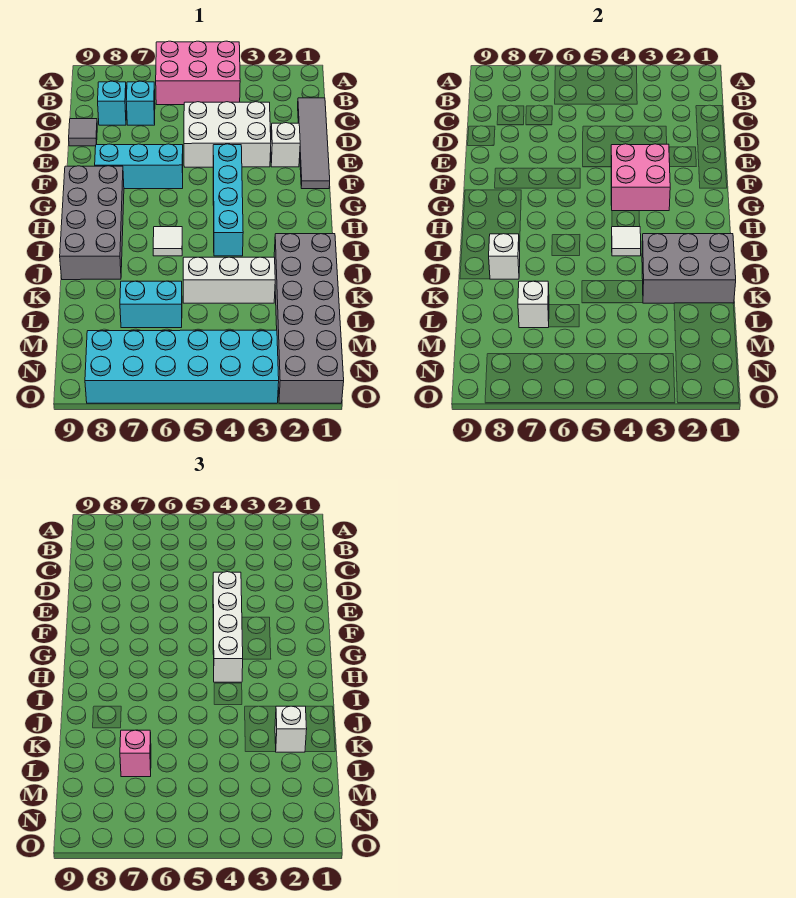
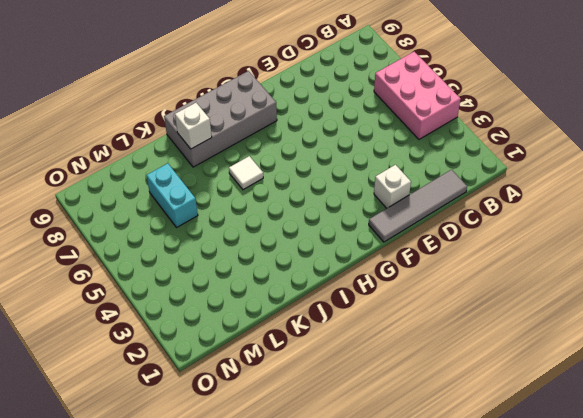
none -> cyan brick C7 level 1
none -> cyan brick C8 level 1
none -> white brick D3:E5 level 1

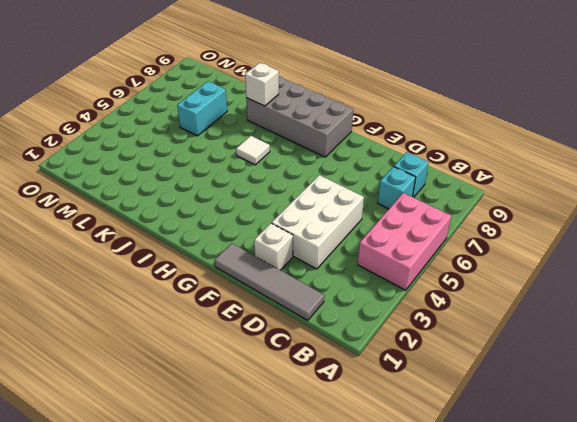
none -> grey tile D9 level 1
none -> cyan brick F4:I4 level 1
none -> cyan brick F6:F8 level 1

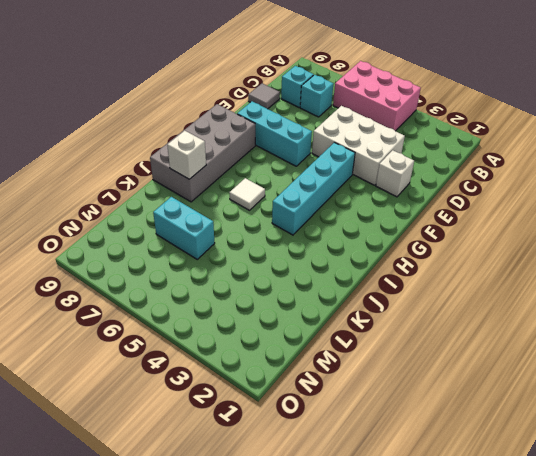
none -> grey tile C1:F1 level 1
none -> grey brick J1:O2 level 1
none -> white brick K3:K5 level 1

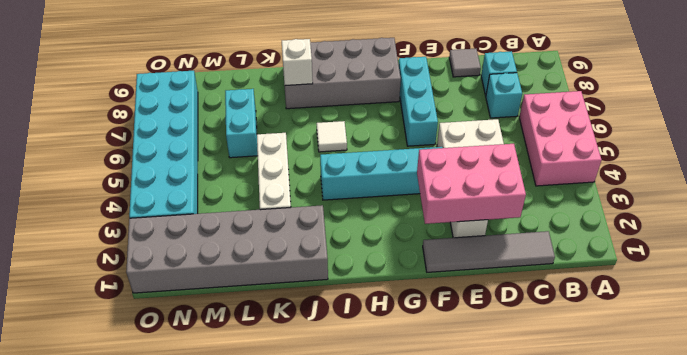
pink brick D2:F3 level 2 -> pink brick F3:G4 level 2
none -> white tile I4 level 2
none -> grey brick J1:K3 level 2
none -> white brick L7 level 2

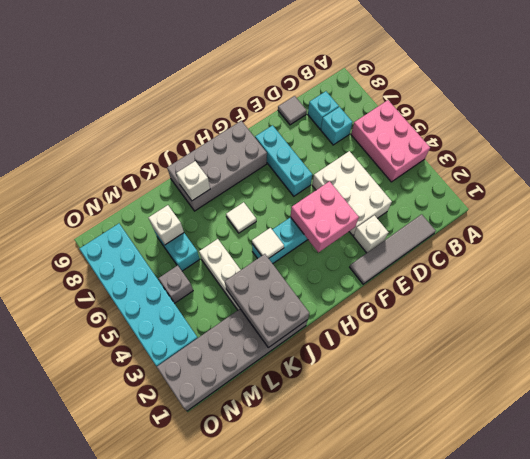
grey brick M5 level 1 -> none
none -> white brick E4:H4 level 3
none -> white brick K2 level 3
none -> pink brick L7 level 3

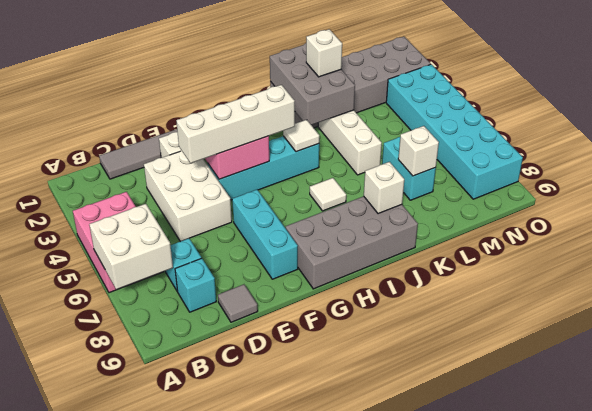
white brick A6:B7 level 2 -> none
none -> pink brick L7 level 3

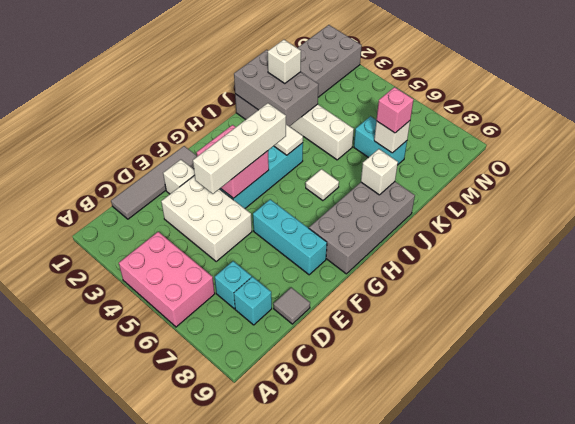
none -> cyan brick N3:O8 level 1

